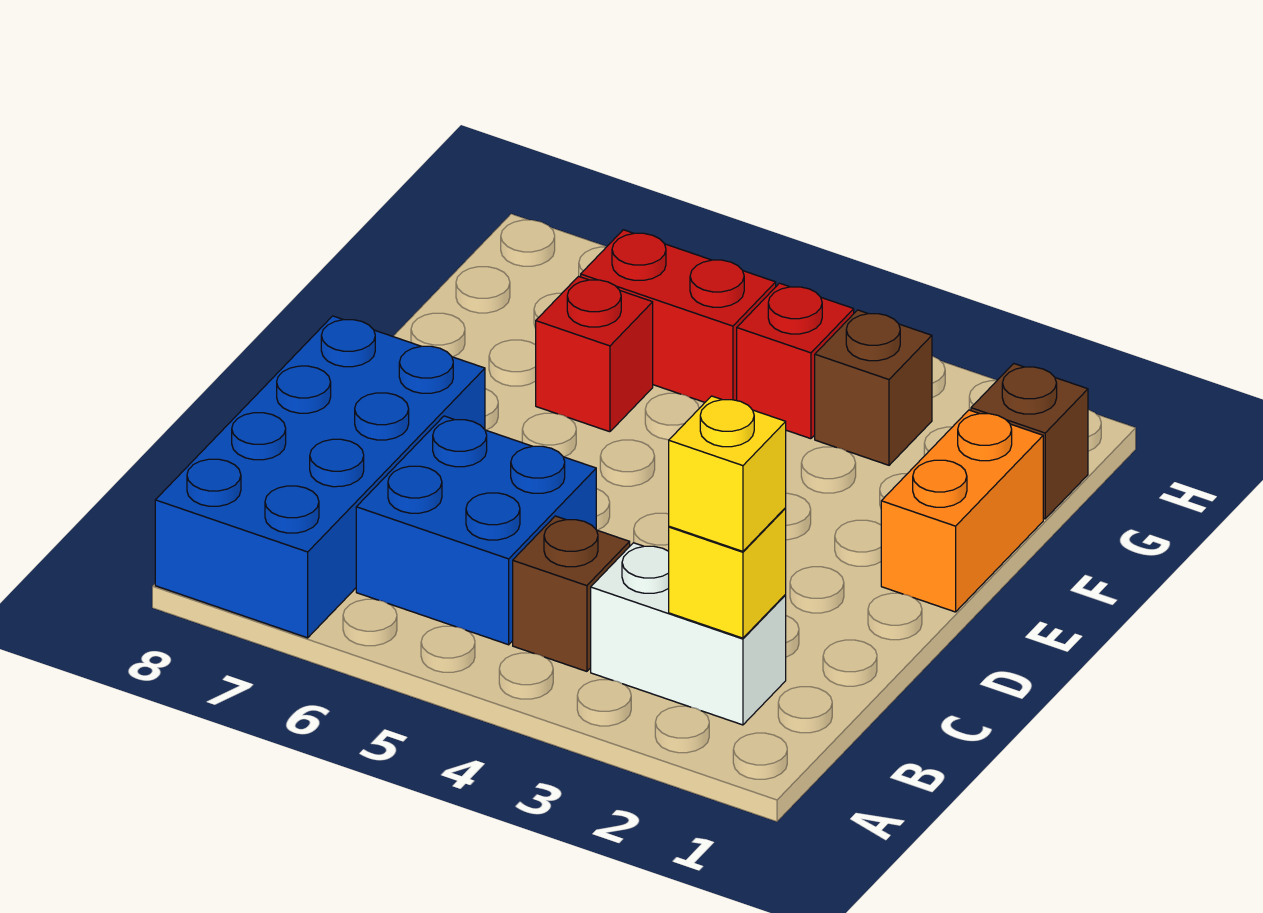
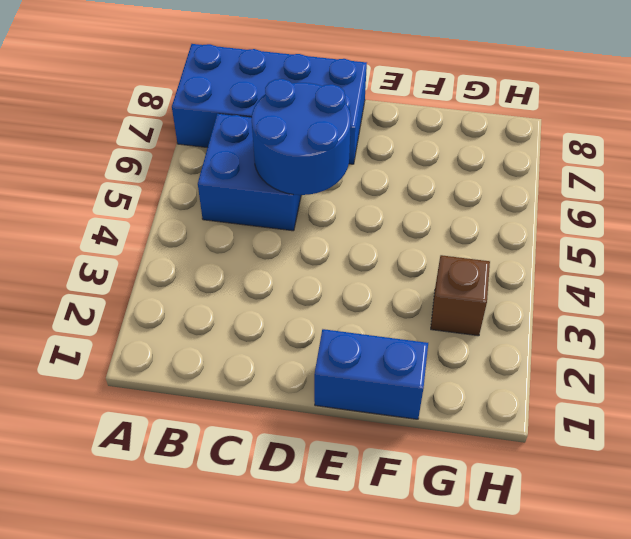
blue round brick C5:D6 level 2 -> none
blue brick E1:F1 level 1 -> orange brick E1:F1 level 1
none -> white brick B2:B3 level 1
none -> brown brick B4 level 1
none -> red brick F6 level 1

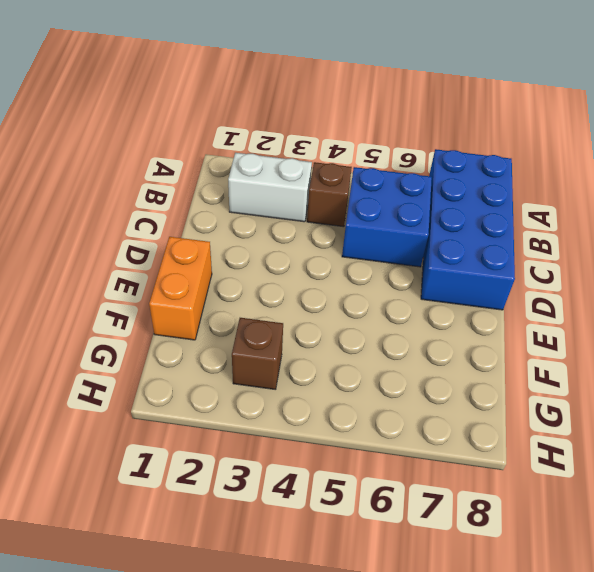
none -> red brick F6 level 1
none -> brown brick G1 level 1
none -> red brick G4 level 1

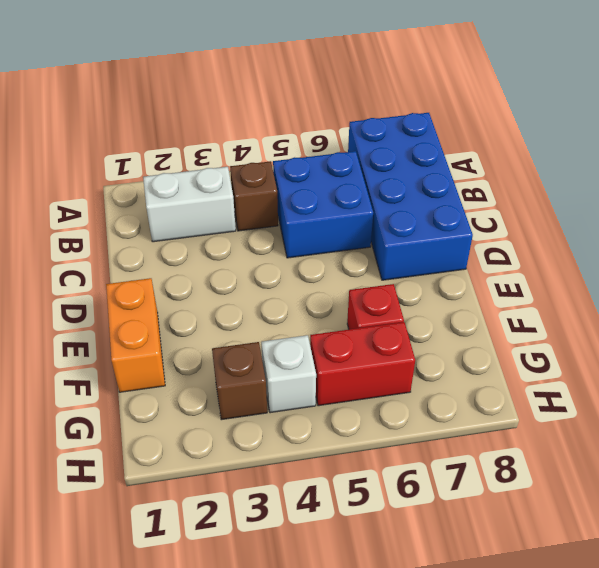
white brick G4 level 1 -> red brick G4 level 1
none -> brown brick G1 level 1
none -> yellow brick B2 level 2
none -> yellow brick B2 level 3

